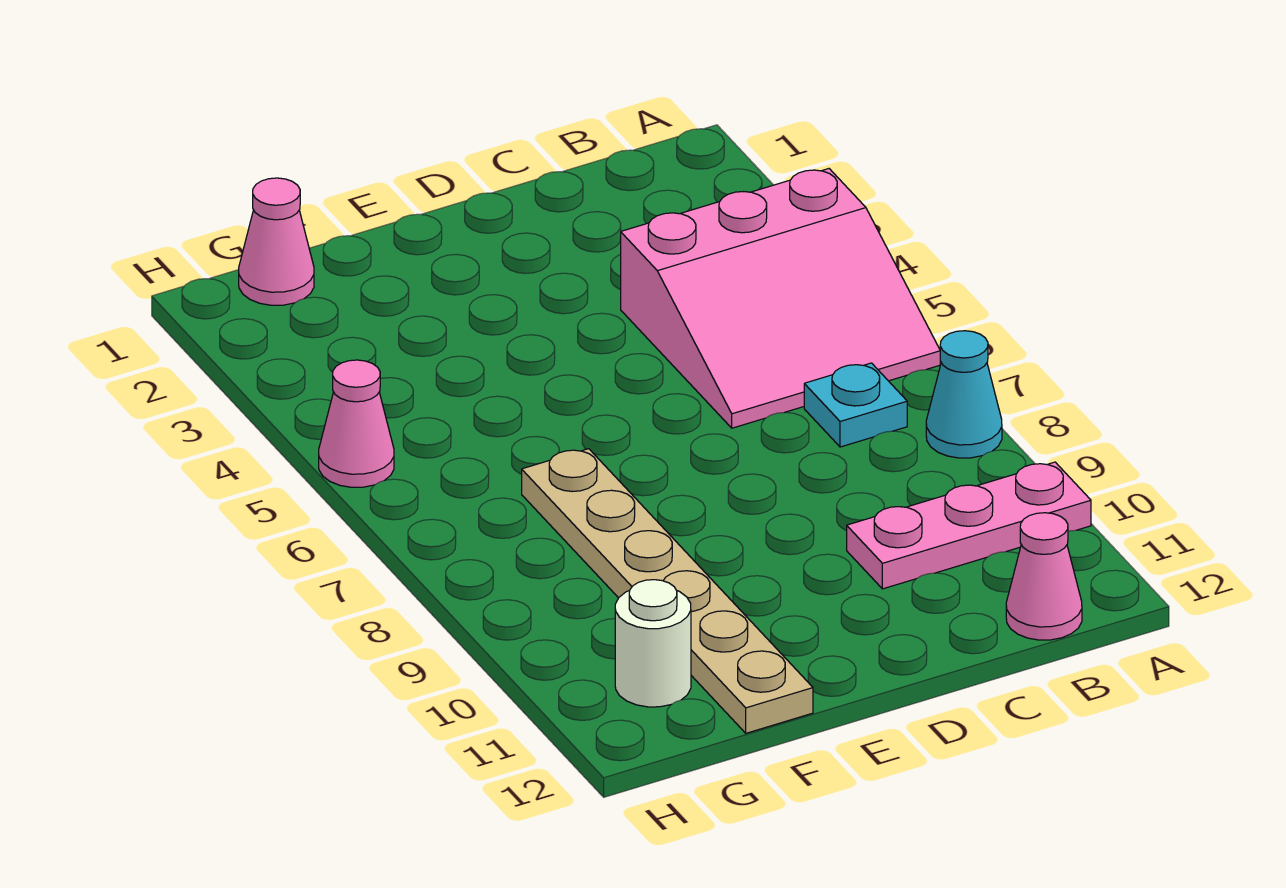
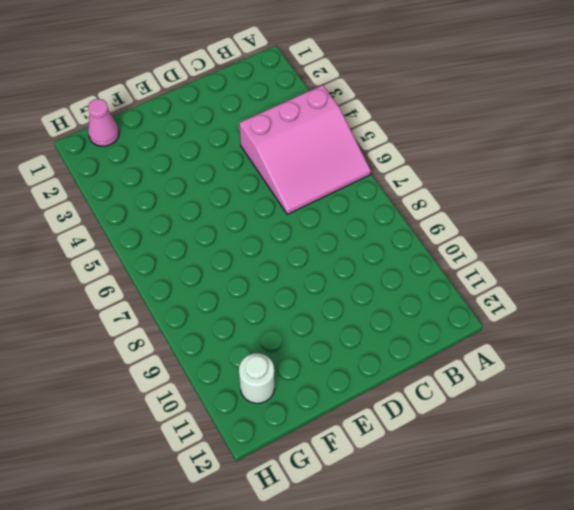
none -> cyan cone A8 level 1
none -> pink plate A10:C10 level 1

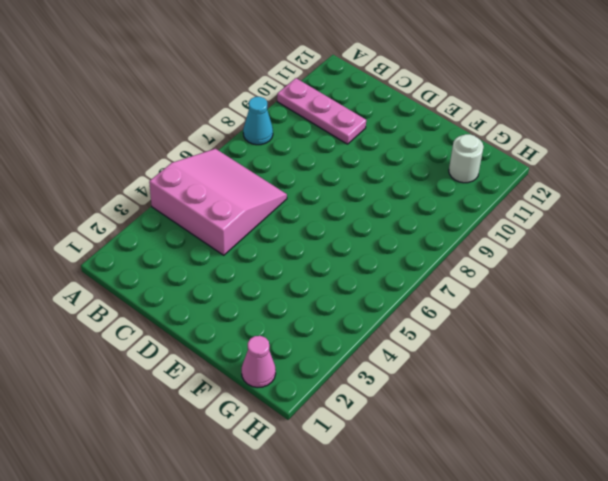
none -> cyan plate B7 level 1
none -> pink cone B12 level 1

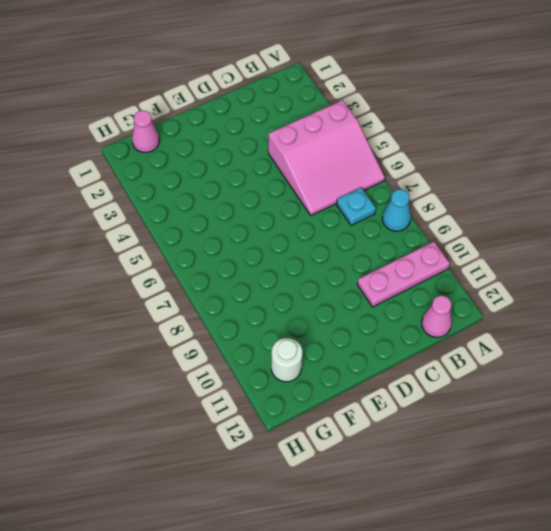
none -> tan plate F7:F12 level 1
none -> pink cone H5 level 1

